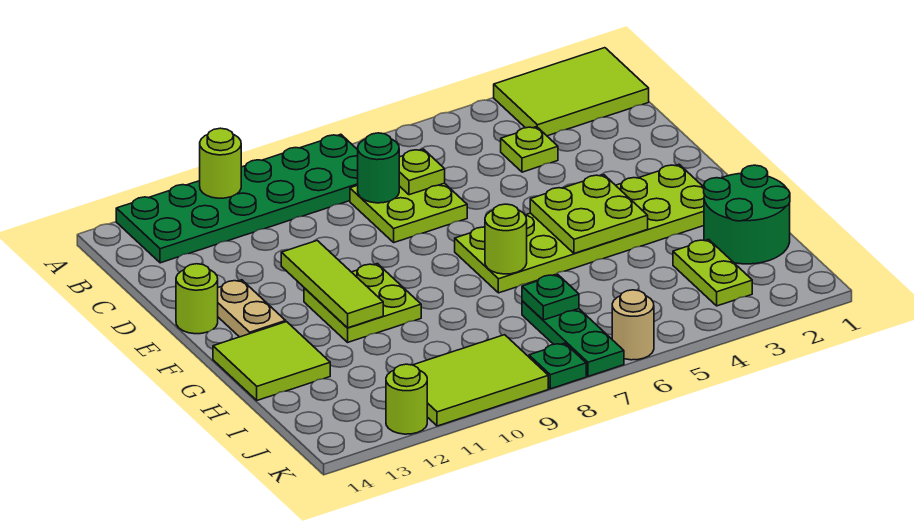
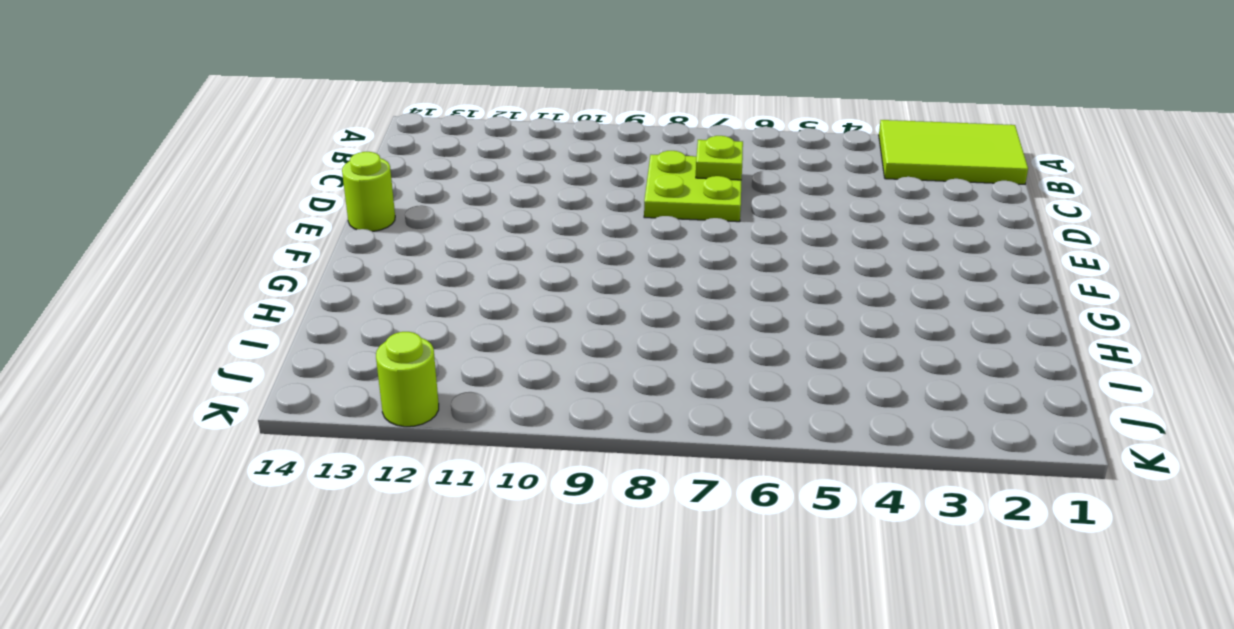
none -> green plate A8:B13 level 1
none -> lime plate C4 level 1
none -> tan plate E13:F13 level 1

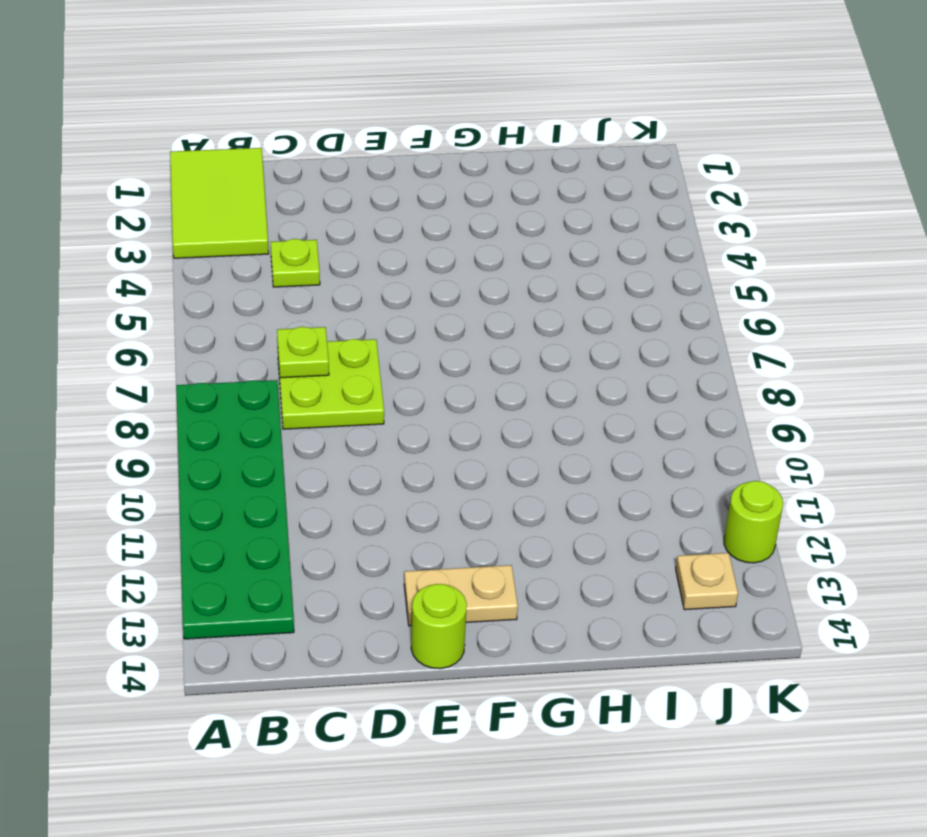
tan plate J13 level 1 -> none
none -> lime plate F2:G7 level 1
none -> lime plate F10:G11 level 1
none -> lime tile G13:H14 level 1

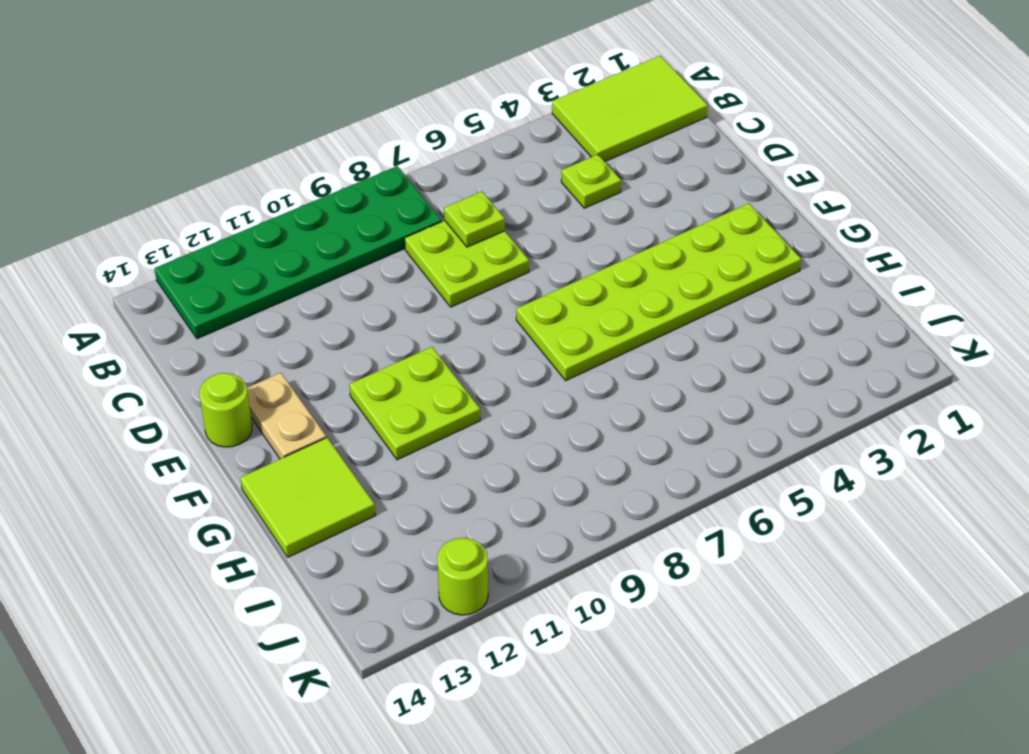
none -> green round brick H1:I2 level 1
none -> lime plate I3:J3 level 1
none -> green plate I7:K7 level 1

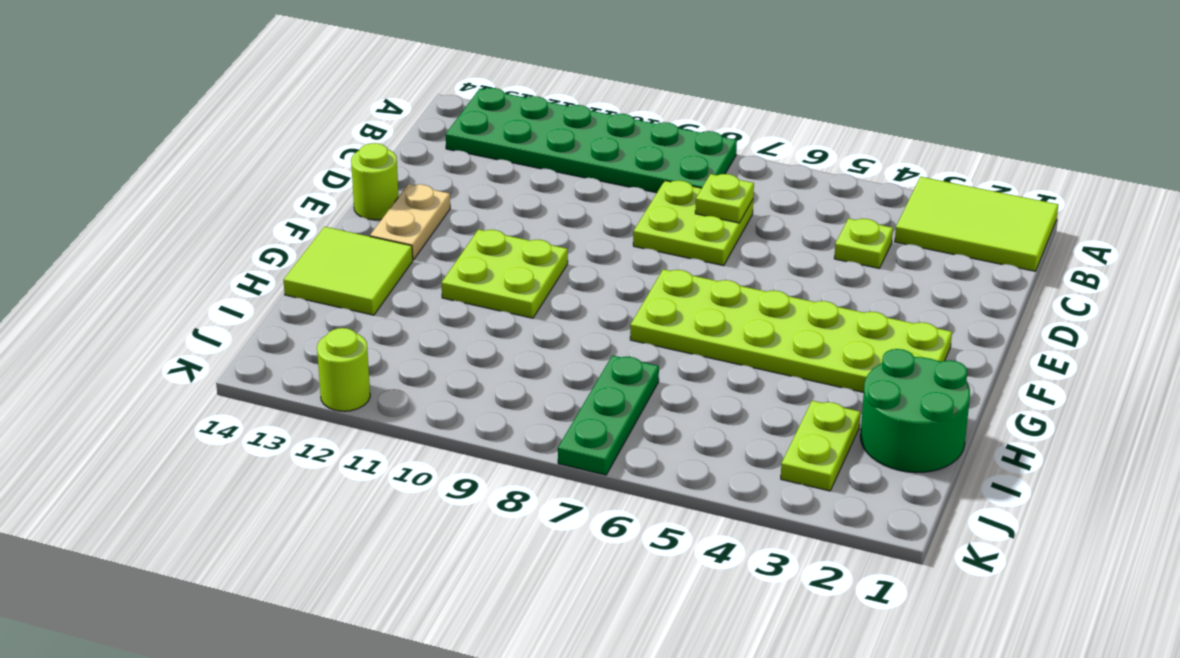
none -> lime tile J9:K11 level 1
none -> tan round brick K6 level 1
none -> green plate K8 level 1

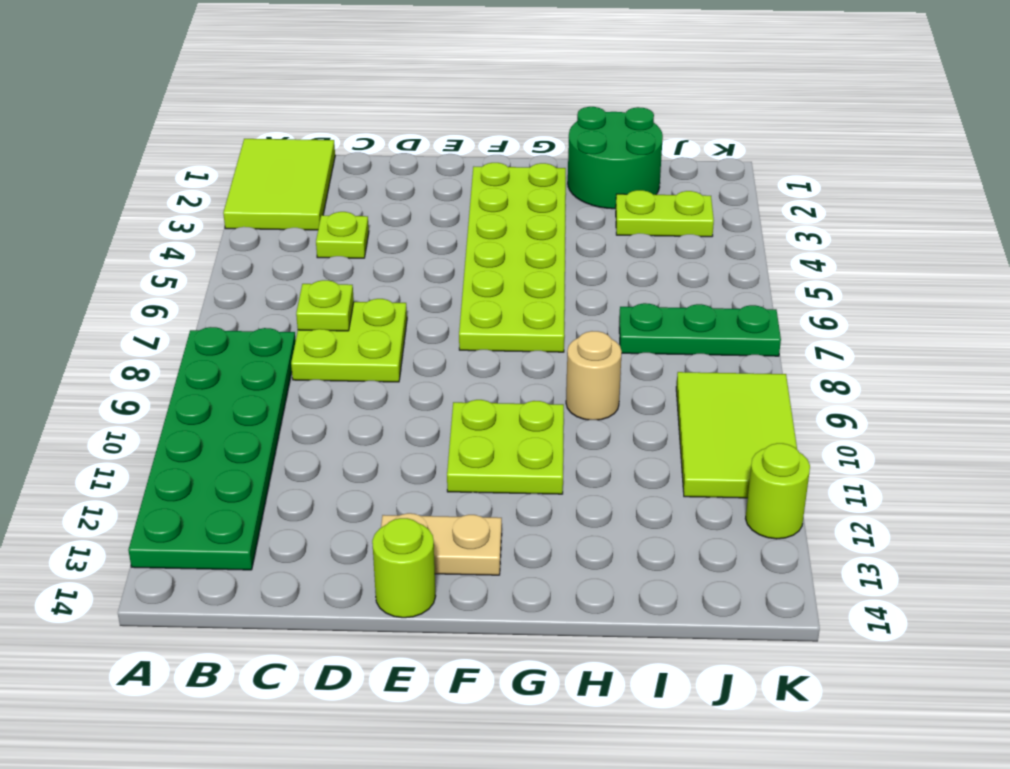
tan round brick H9 level 1 -> tan round brick K6 level 1
none -> lime tile G13:H14 level 1
none -> green plate K8 level 1
none -> lime round brick A11 level 2

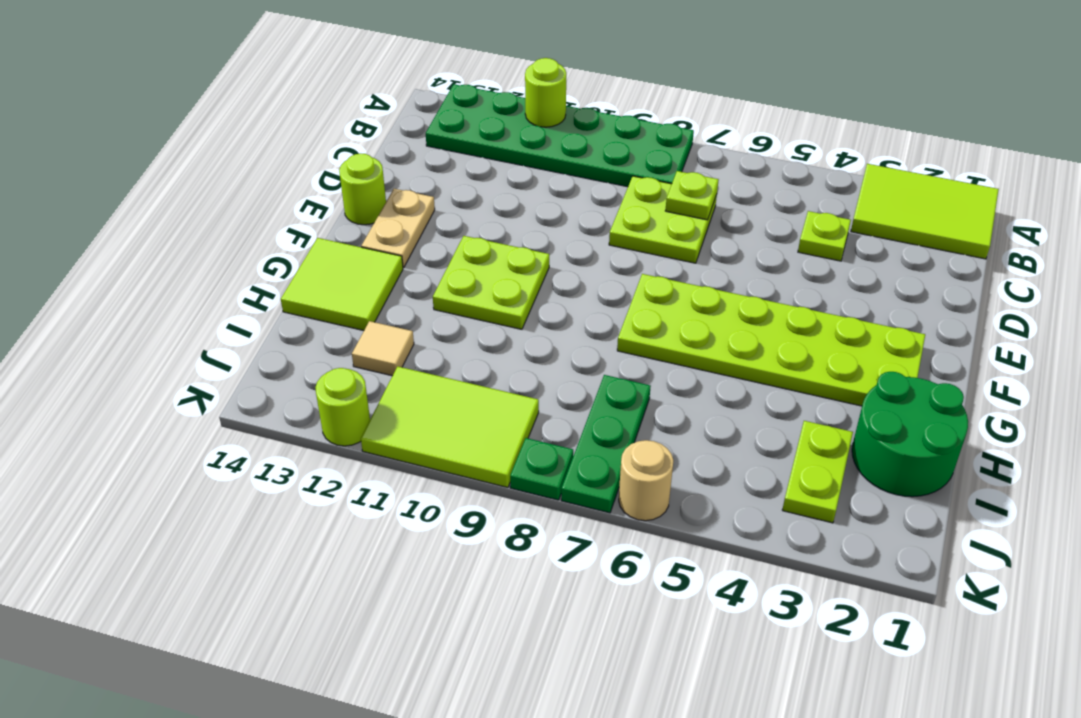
tan tile I12 level 1 -> none
none -> green round brick C8 level 2
none -> lime tile E11:G11 level 2
none -> lime plate F4:G5 level 2

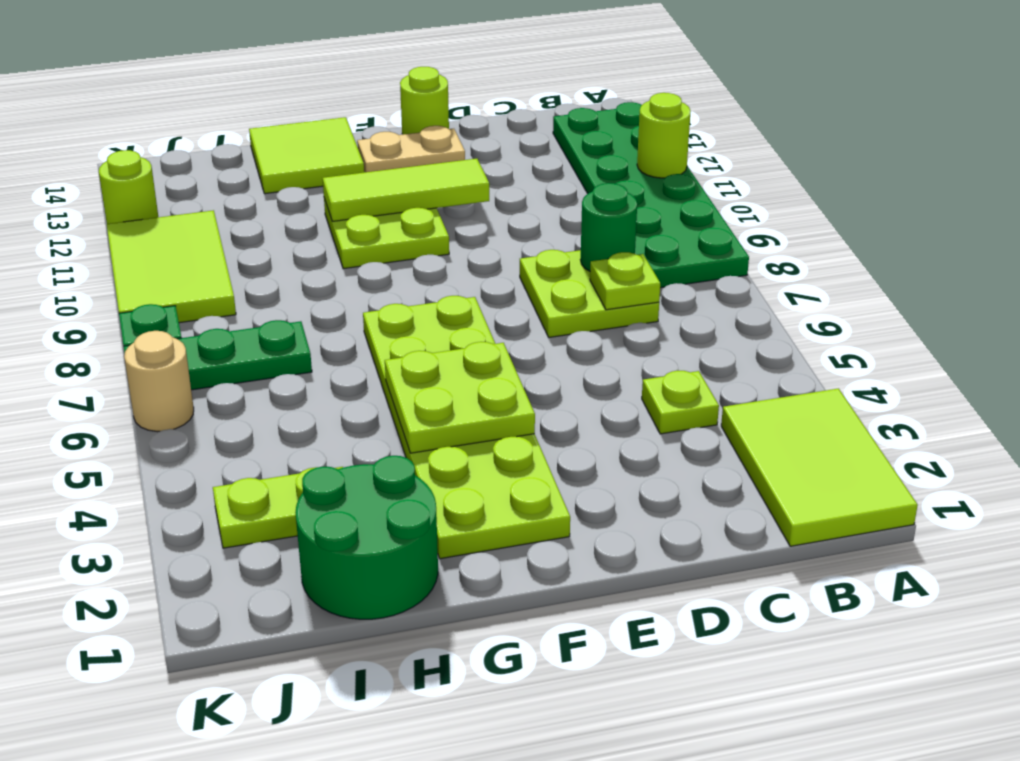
none -> lime round brick G7 level 2
none -> green plate I7 level 2

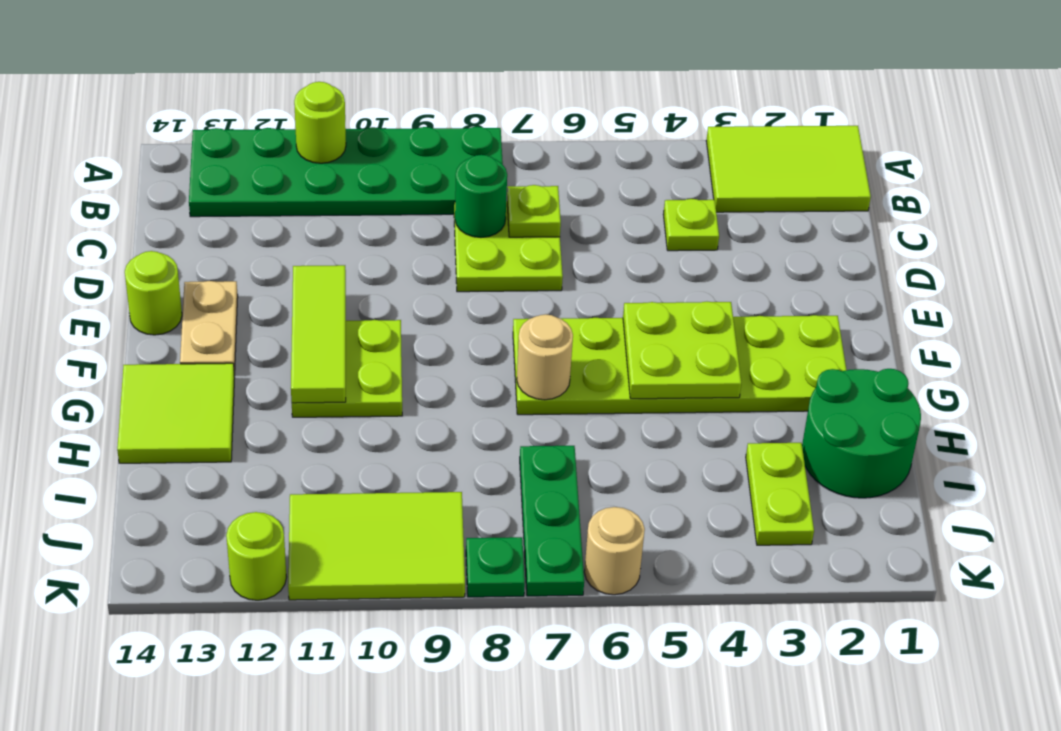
tan round brick G7 level 2 -> lime round brick G7 level 2
none -> green plate I7 level 2

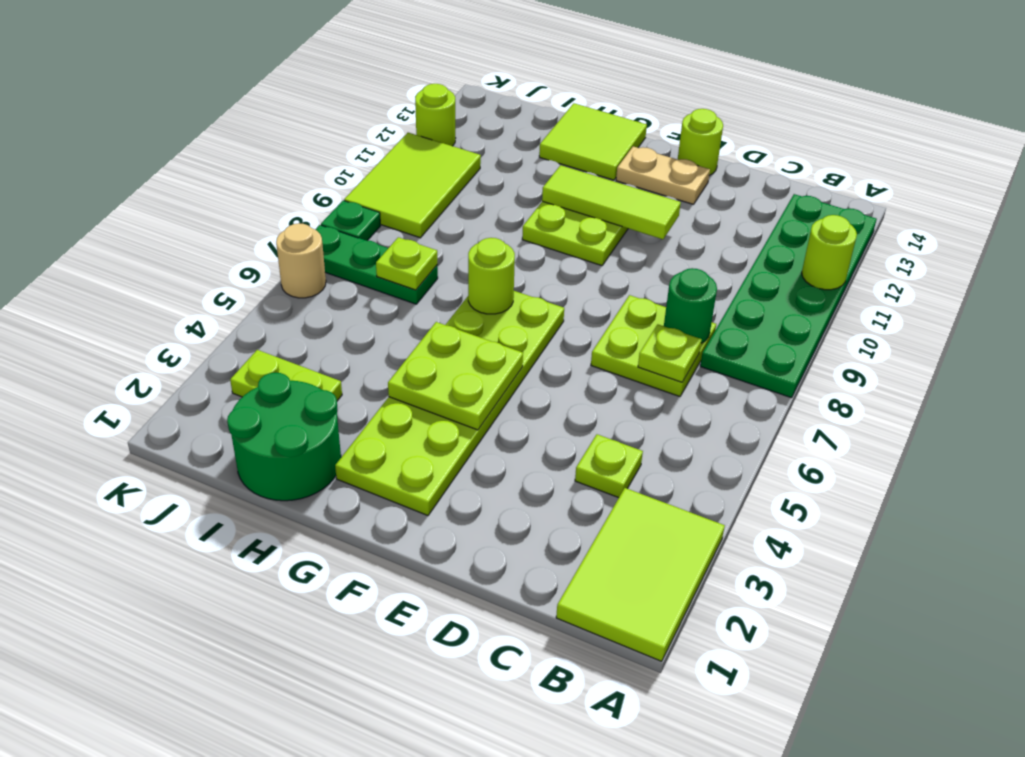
lime plate I7 level 2 -> green plate I7 level 2

